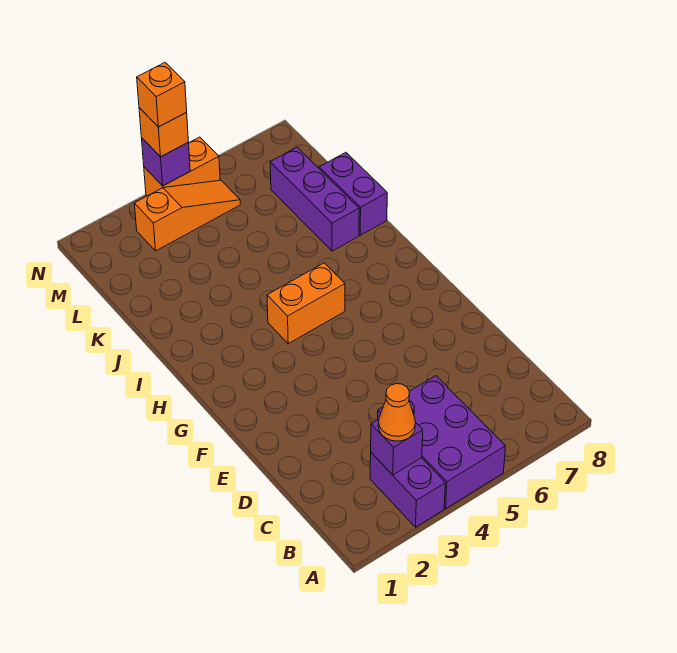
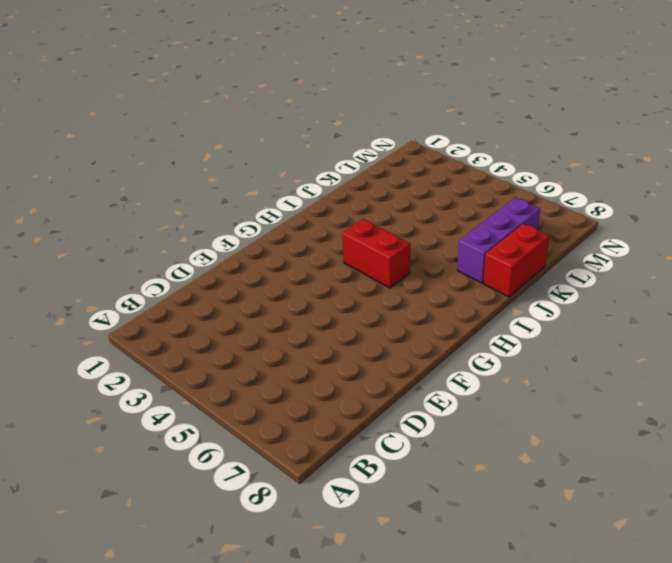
red brick H4:H5 level 1 -> orange brick H4:H5 level 1
red brick J8:K8 level 1 -> purple brick J8:K8 level 1
none -> purple brick A3:B3 level 1
none -> purple brick A4:C5 level 1
none -> orange slope M3:M5 level 1 top 3

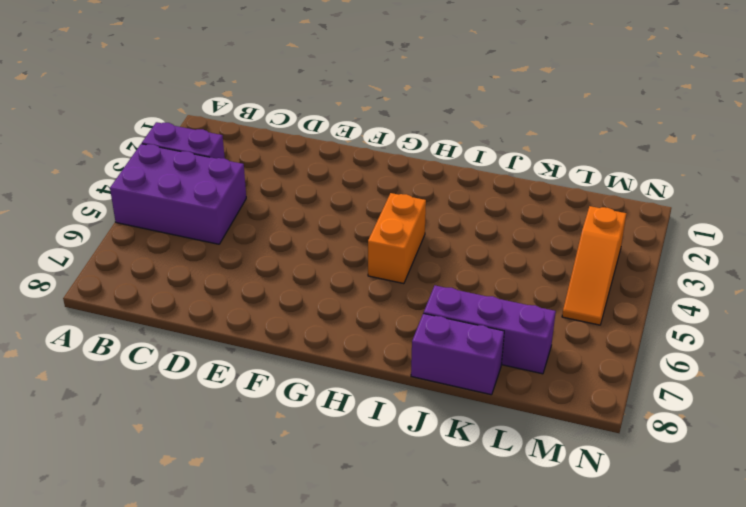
none -> orange brick N4:N5 level 1
none -> purple brick B3 level 2
none -> purple brick N4 level 2

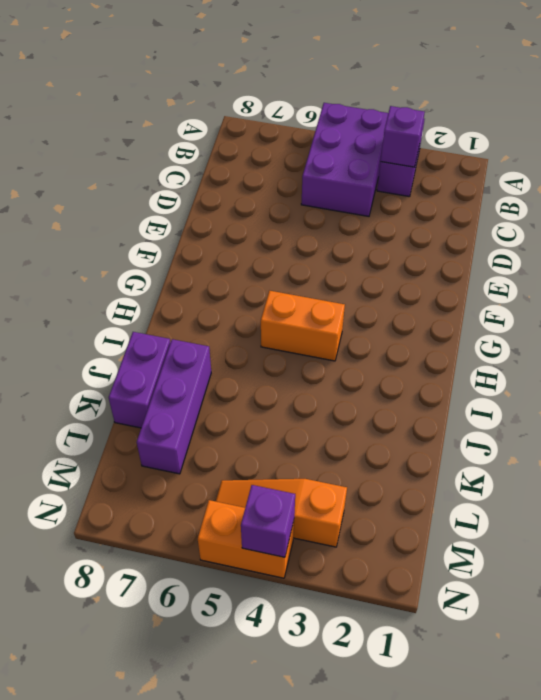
none -> orange cone B3 level 3
none -> orange brick N4 level 3
none -> orange brick N4 level 4

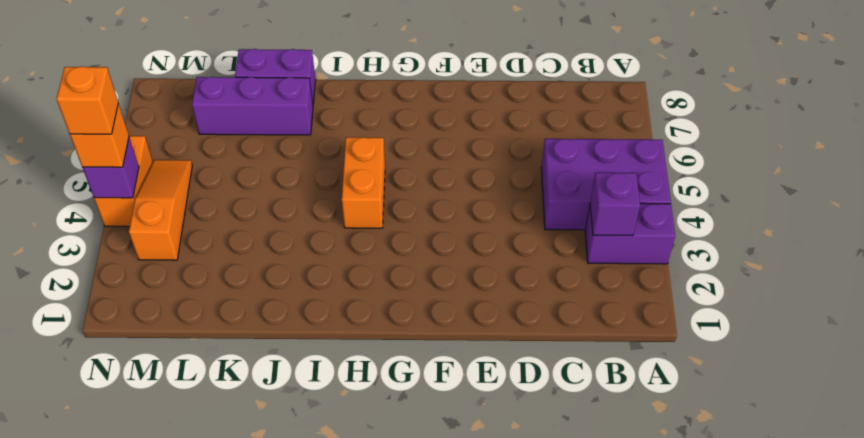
none -> orange cone B3 level 3

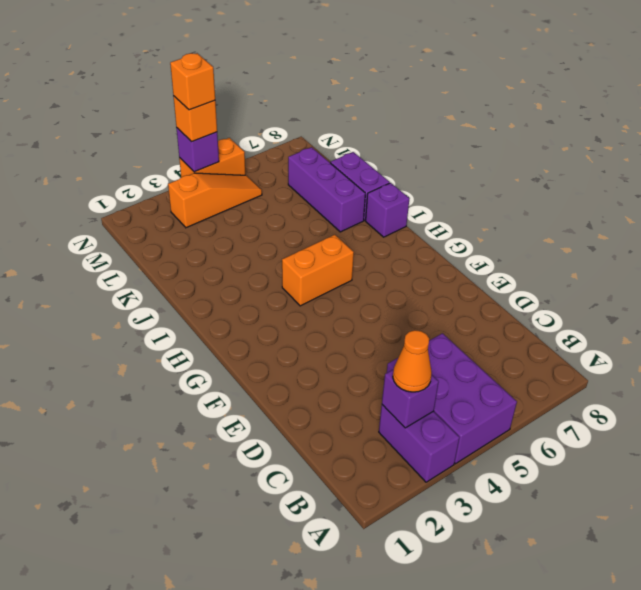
purple brick I8 level 1 -> none

